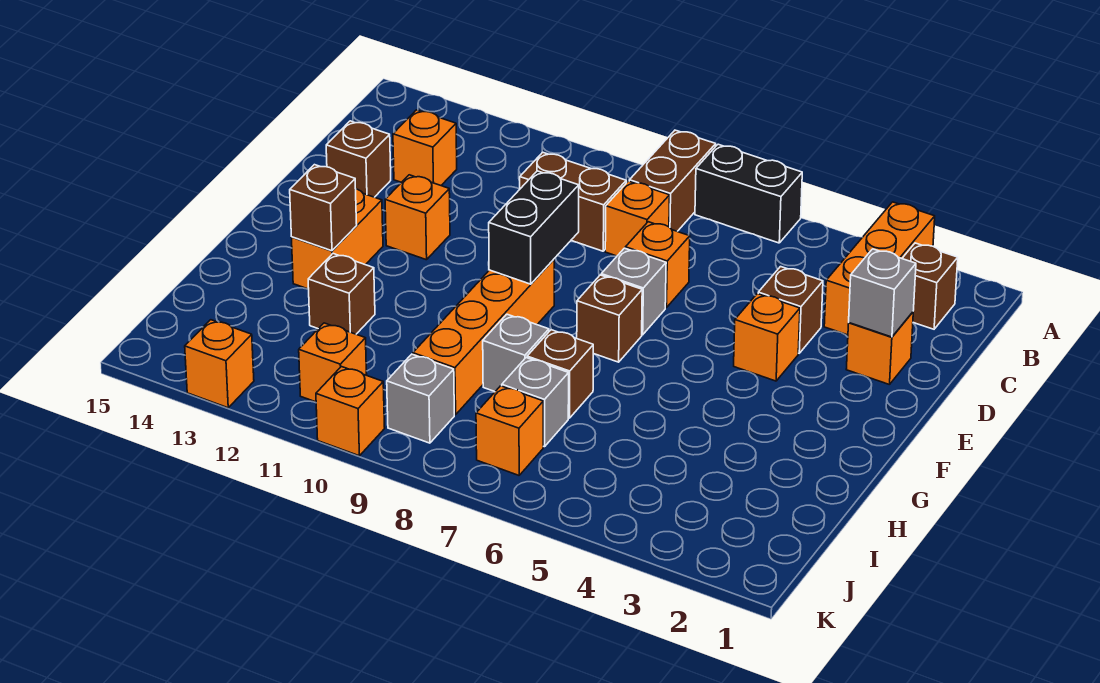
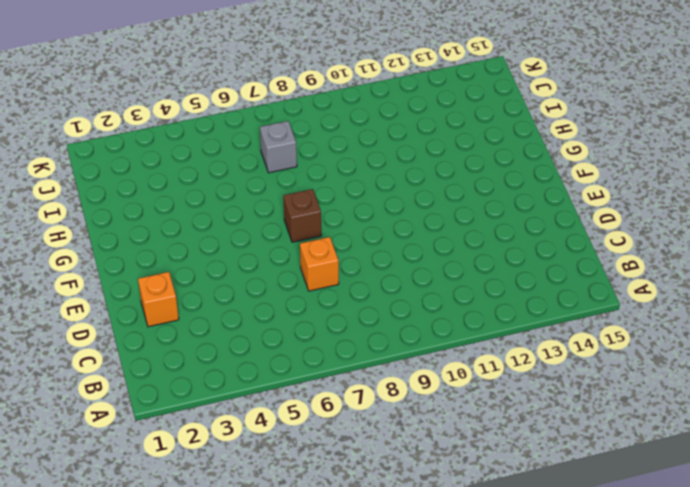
none -> orange brick A3:C3 level 1
none -> black brick A6:A7 level 1
none -> brown brick A8:B8 level 1

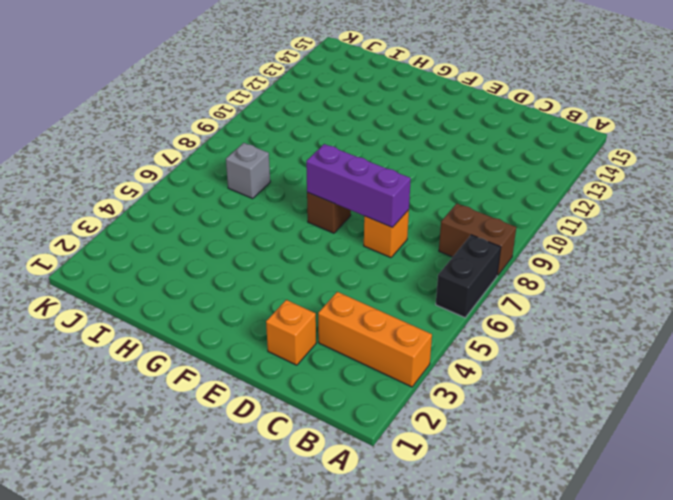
purple brick D7:F7 level 2 -> none
none -> brown brick B2 level 1
none -> orange brick C8 level 1
none -> brown brick C9:C10 level 1

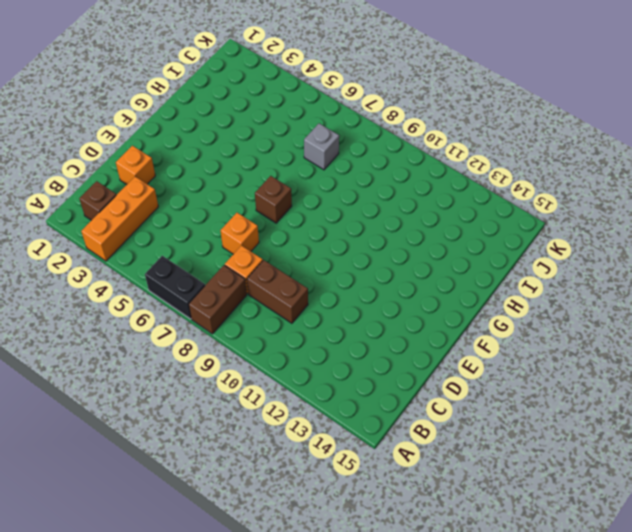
none -> orange brick C13 level 1
none -> brown brick D4 level 1
none -> brown brick D14 level 1

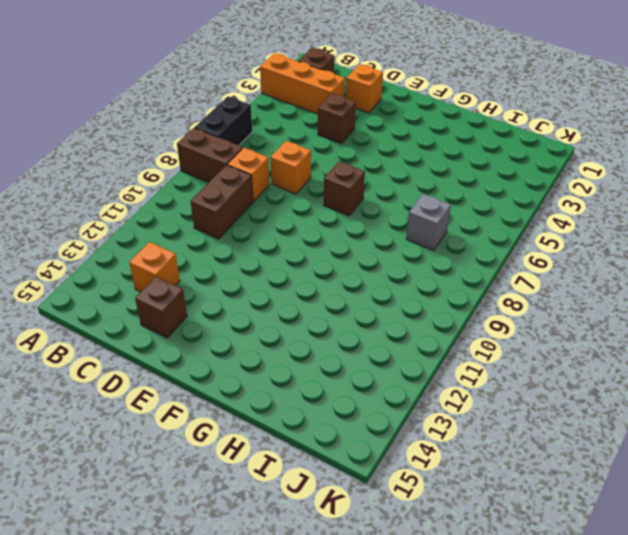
none -> orange brick E4 level 1
none -> grey brick E7 level 1
none -> orange brick E12 level 1

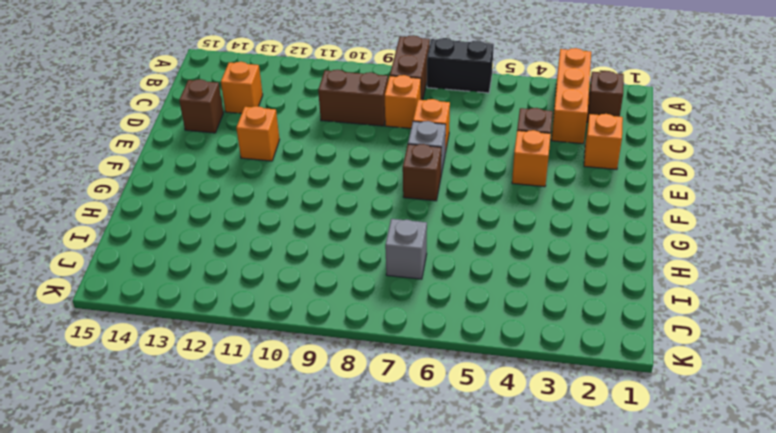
none -> orange brick F9:I9 level 1
none -> orange brick F13:G13 level 1
none -> brown brick H7 level 1

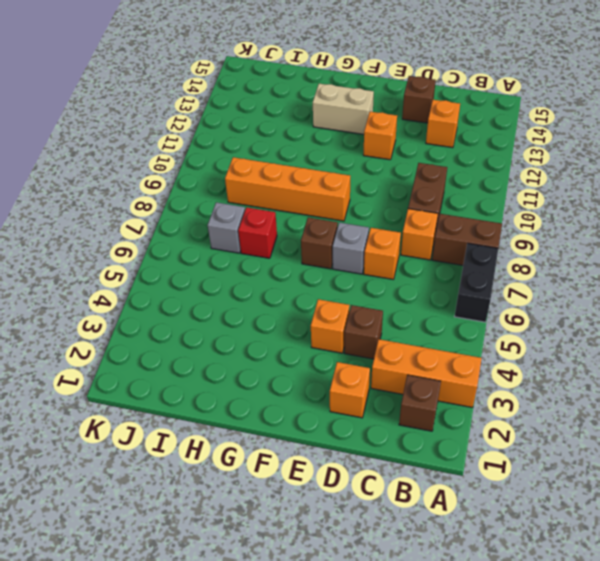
tan brick F13:G13 level 1 -> orange brick F13:G13 level 1
red brick H7 level 1 -> brown brick H7 level 1
none -> grey brick H8 level 1
none -> brown brick H12 level 1
none -> orange brick J7 level 1

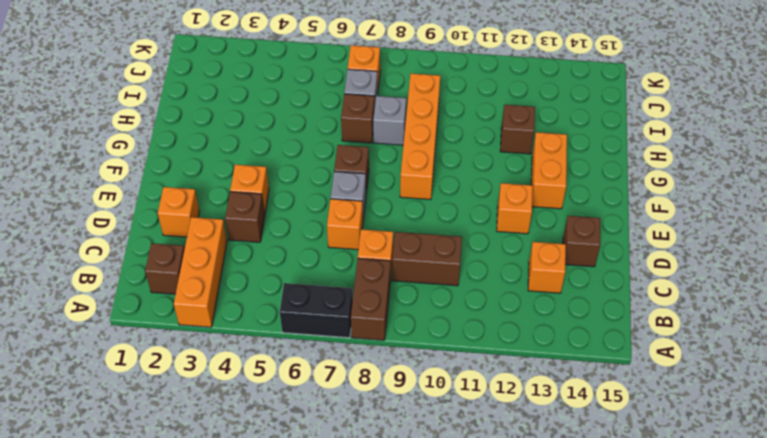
none -> grey brick J9 level 1
none -> orange brick J11 level 1
none -> orange brick K10 level 1

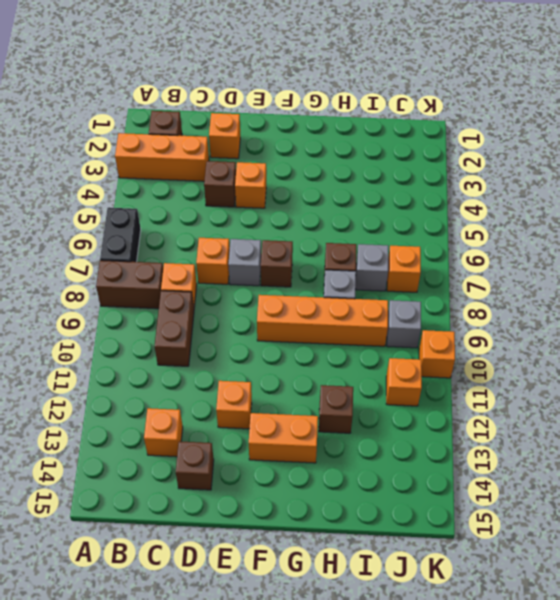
none -> orange brick K13 level 1
none -> grey brick D2 level 2
none -> black brick E9:F9 level 2

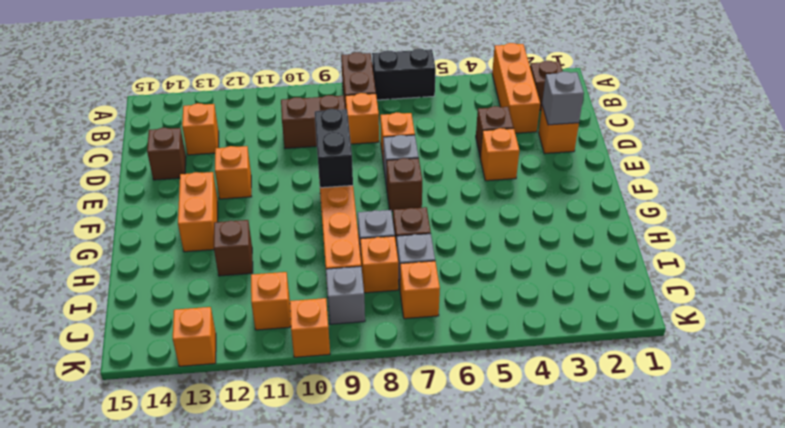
orange brick I8 level 1 -> none
none -> brown brick G13 level 2

